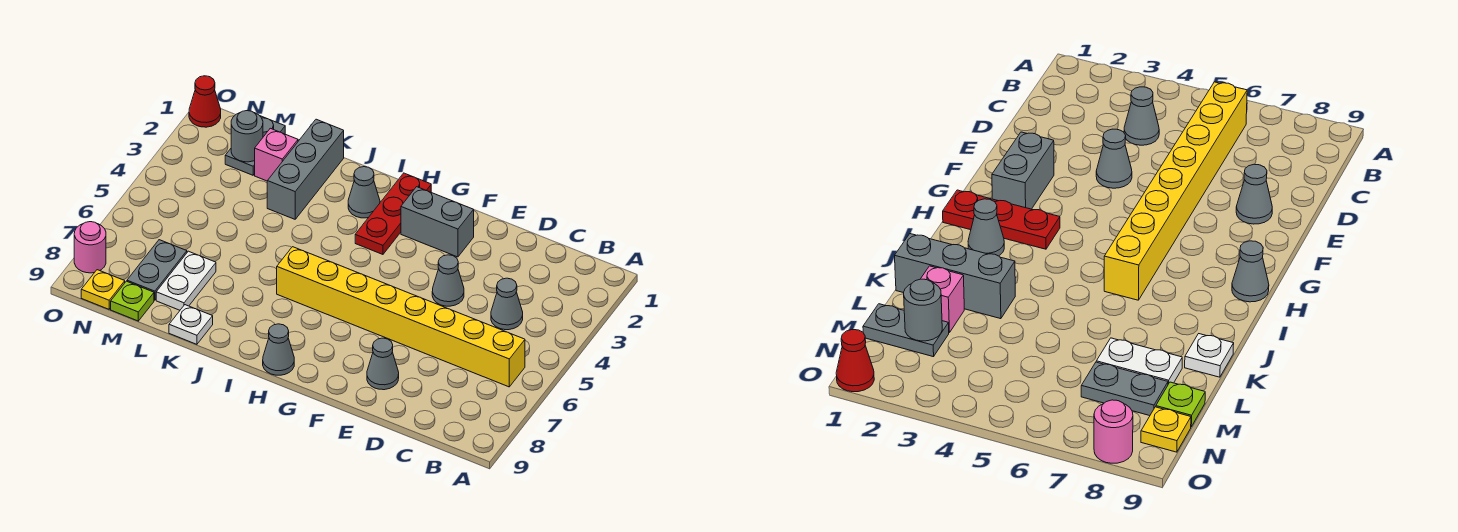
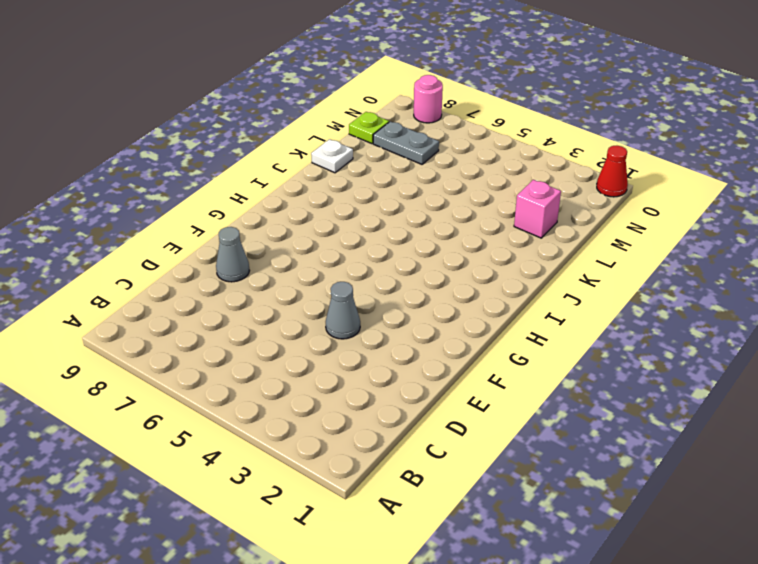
none -> yellow brick B6:I6 level 1
none -> grey cone C4 level 1
none -> grey brick F2:G2 level 1

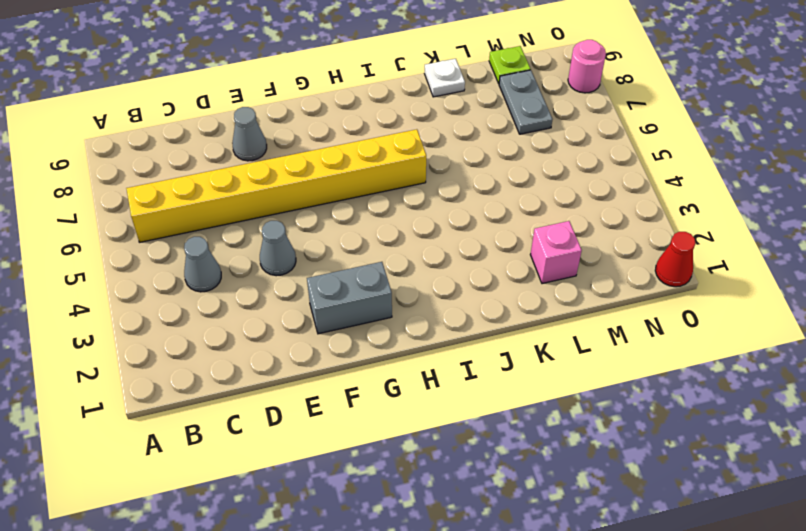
none -> red plate H1:H3 level 1
none -> grey cone H9 level 1
none -> grey cone I2 level 1

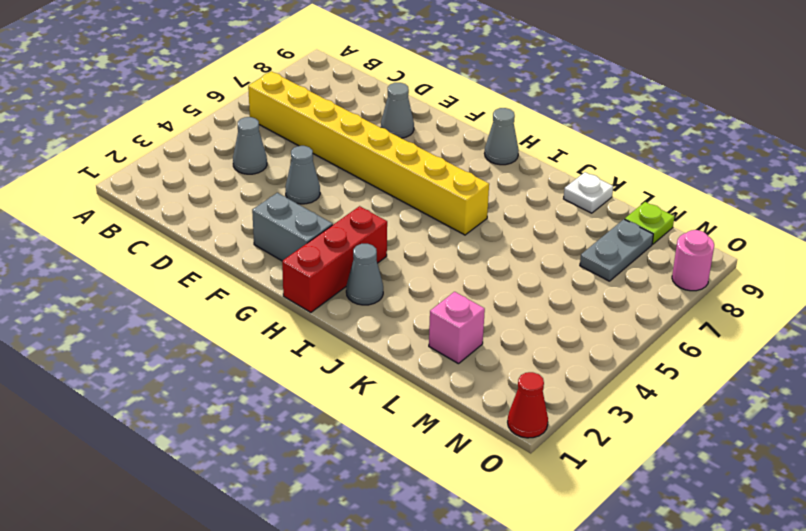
red brick H1:H3 level 1 -> red plate H1:H3 level 1
none -> grey brick K1:K3 level 1
none -> white plate L7:L8 level 1
none -> grey plate M1:M2 level 1

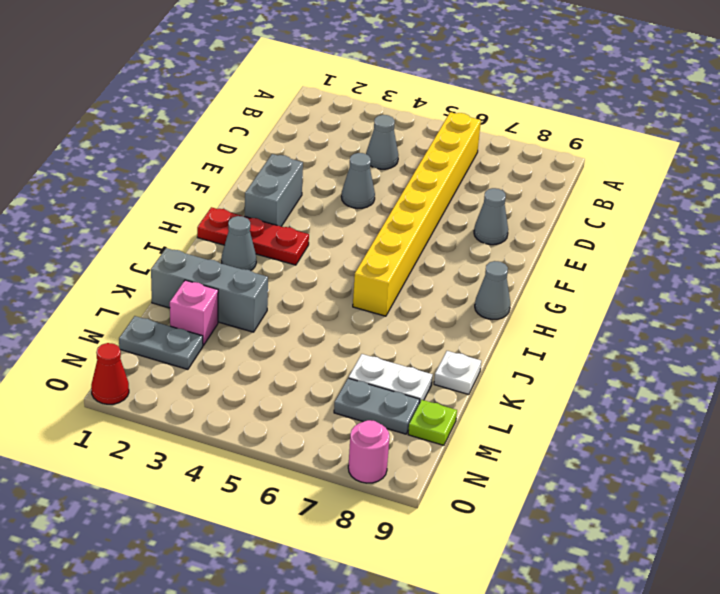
none -> yellow plate N9 level 1
none -> grey round brick M2 level 2

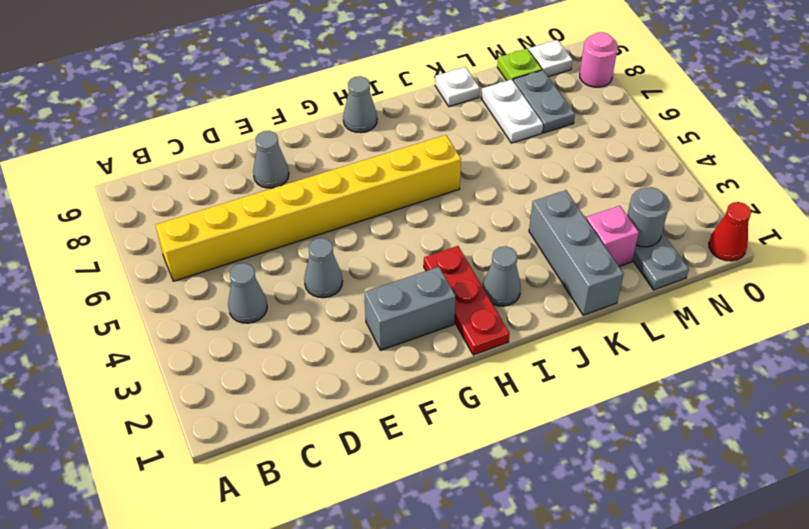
white plate N9 level 1 -> yellow plate N9 level 1

